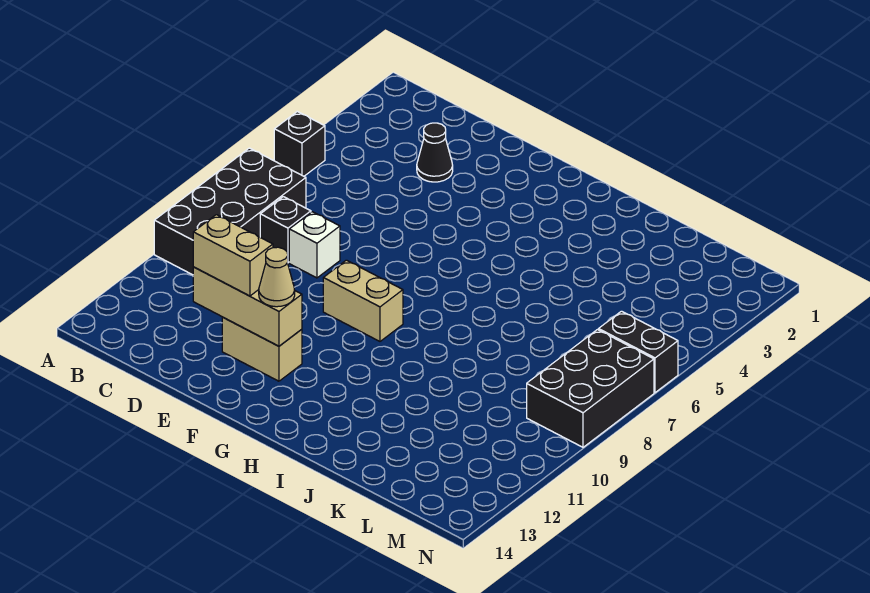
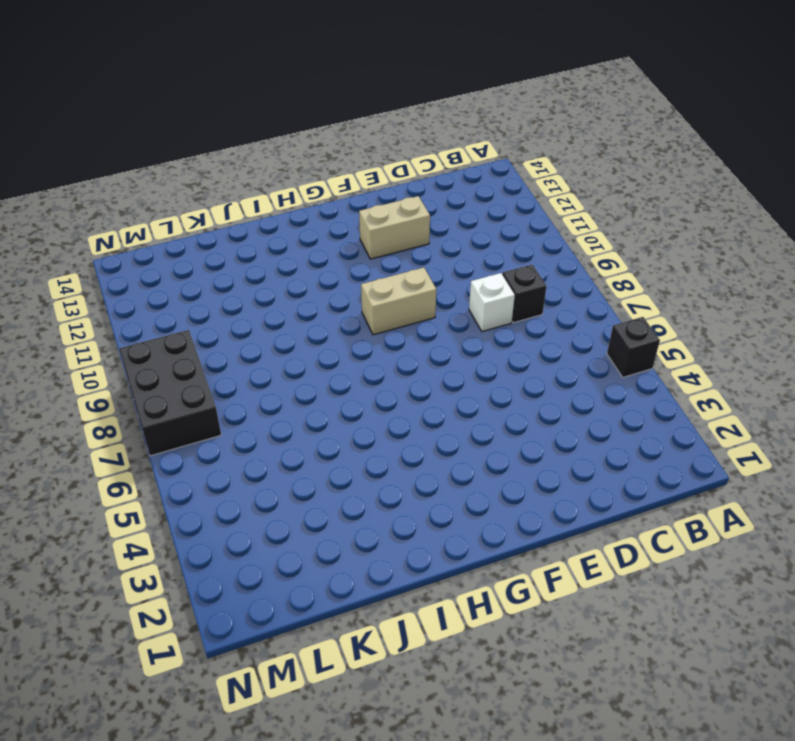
none -> black brick A7:B10 level 1
none -> black cone D3 level 1
none -> black brick M6:N6 level 1

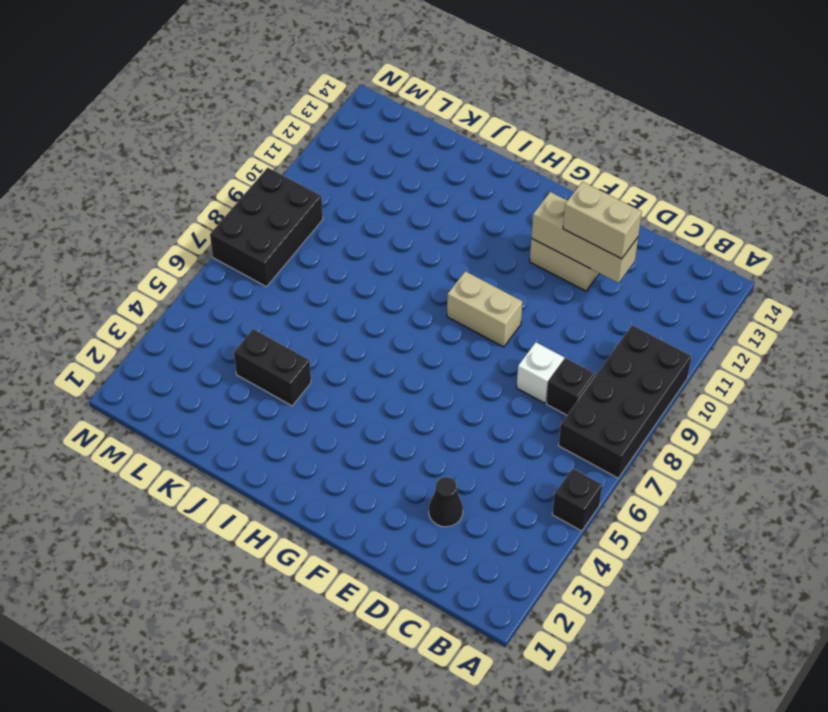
black brick J4:K4 level 1 -> black brick M6:N6 level 1
none -> tan cone F12 level 3

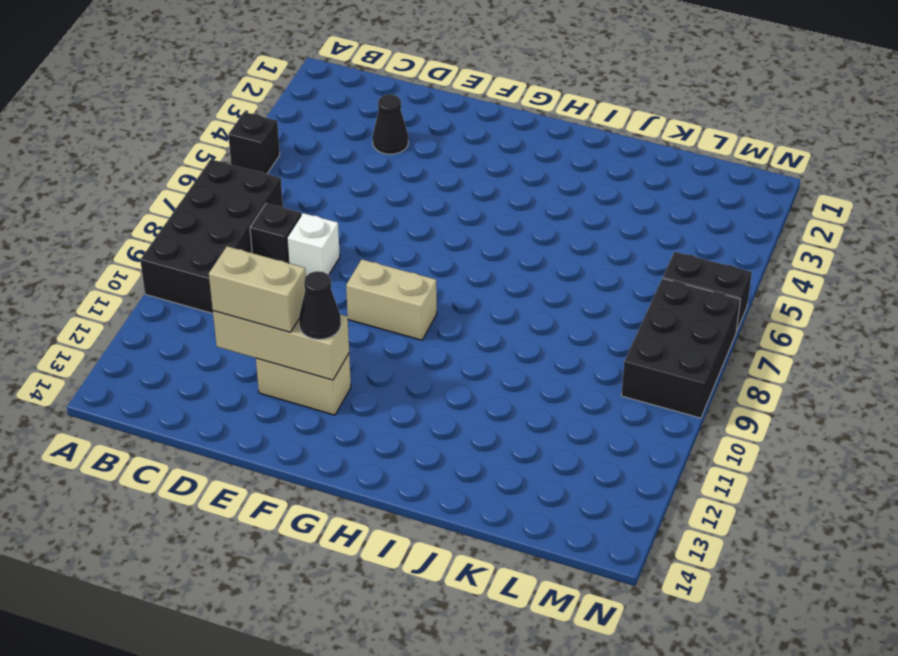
black cone F12 level 3 -> tan cone F12 level 3

